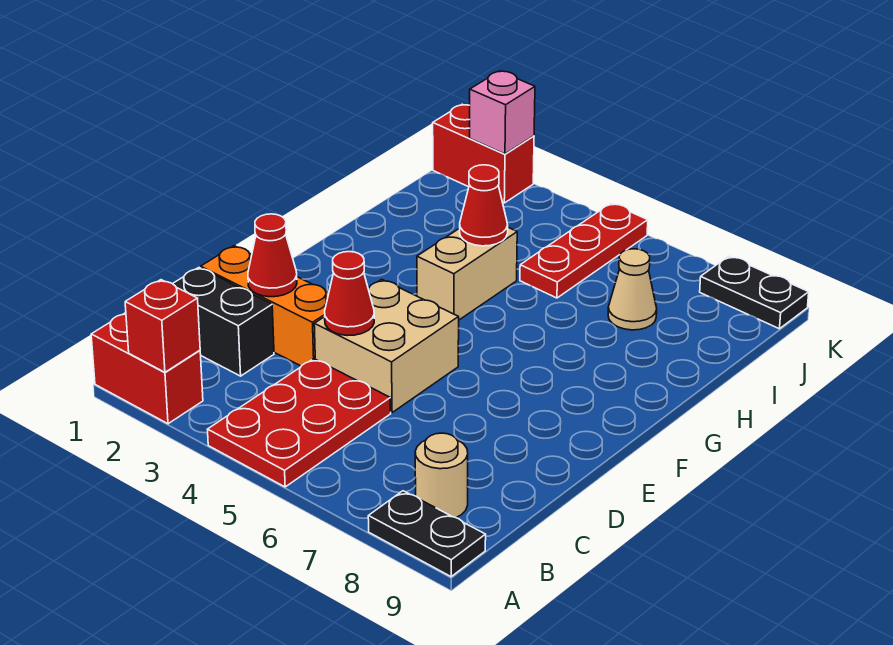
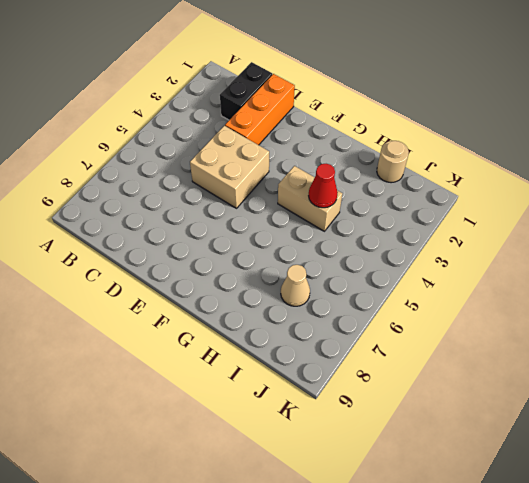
tan round brick I1 level 1 -> tan round brick B8 level 1
none -> red brick A1:A2 level 1
none -> red plate A4:C5 level 1
none -> black plate A8:A9 level 1

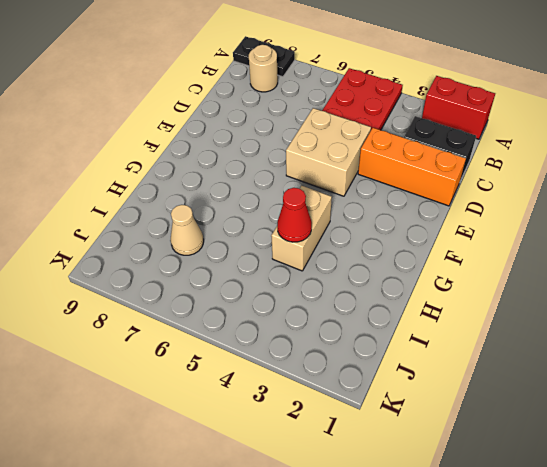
none -> red plate I5:K5 level 1
none -> red brick K1:K2 level 1
none -> black plate K8:K9 level 1

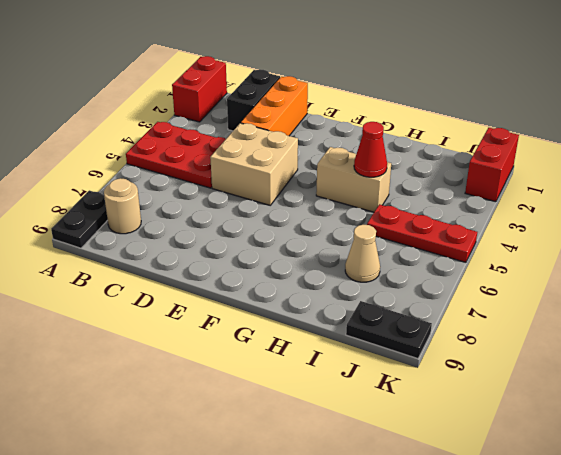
black plate J9:K9 level 1 -> black plate K8:K9 level 1
none -> red brick A2 level 2
none -> red cone D2 level 2
none -> red cone D4 level 2

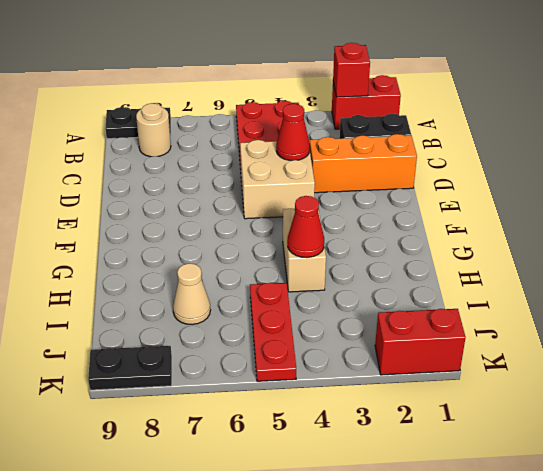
none -> red cone D2 level 2
none -> pink brick K2 level 2

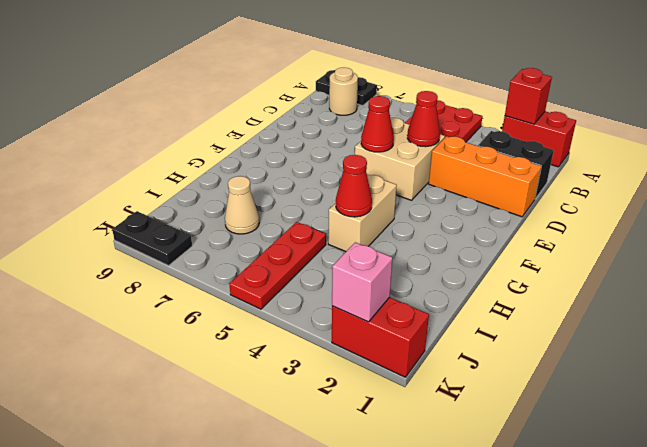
red cone E5 level 2 -> red cone D2 level 2

